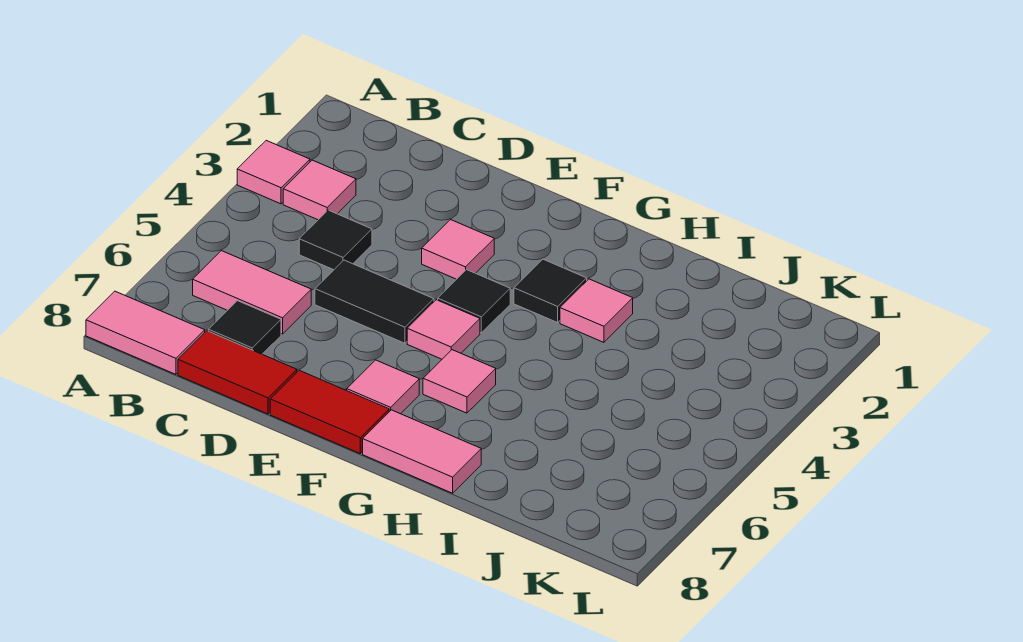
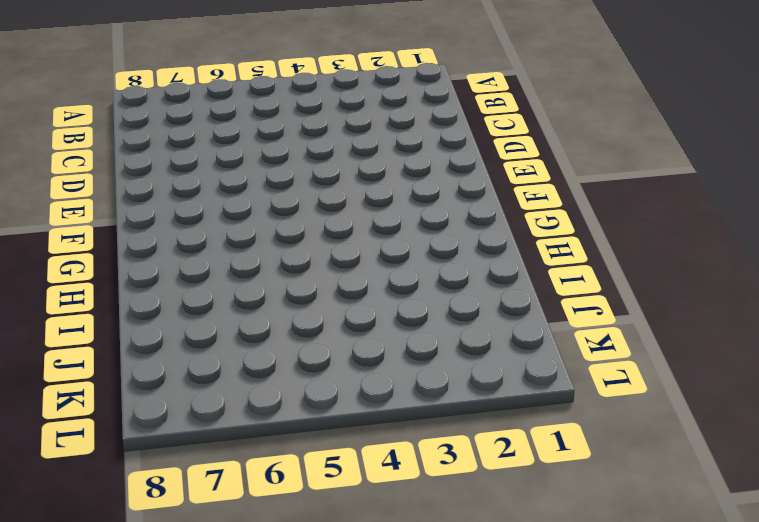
none -> pink tile A3 level 1
none -> pink tile A8:B8 level 1
none -> pink tile B3 level 1

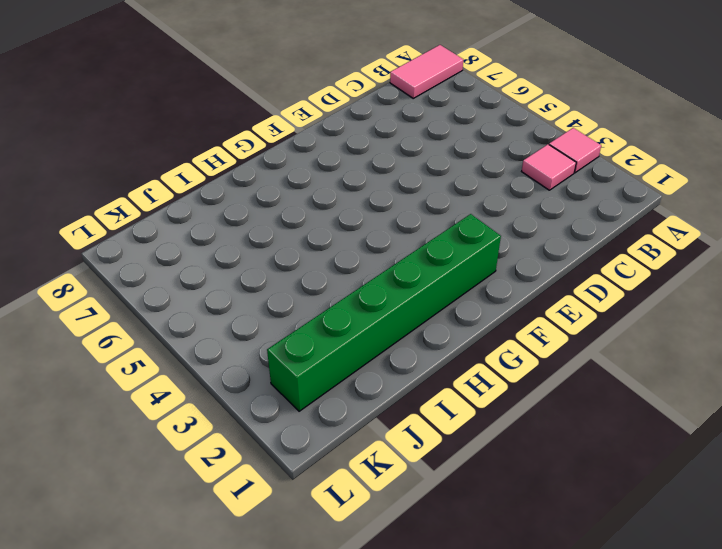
green brick F2:K2 level 1 -> none
none -> pink tile B6:C6 level 1
none -> black tile C4 level 1
none -> black tile C7 level 1

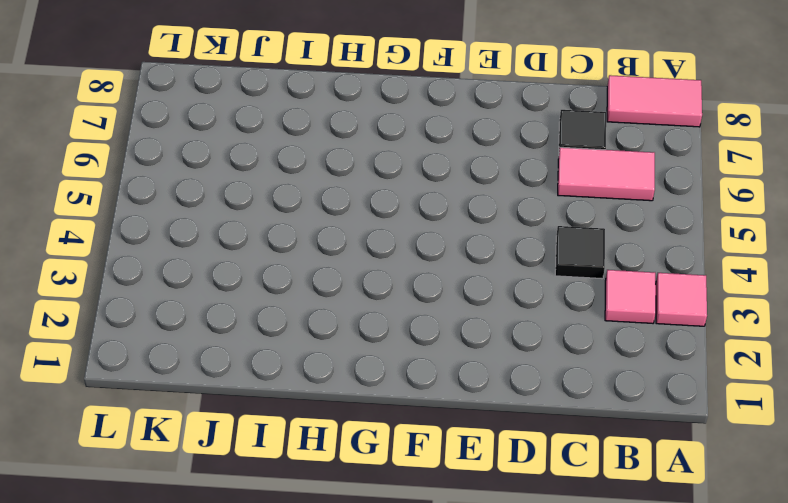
none -> red tile C8:D8 level 1
none -> black tile D5:E5 level 1
none -> pink tile E3 level 1

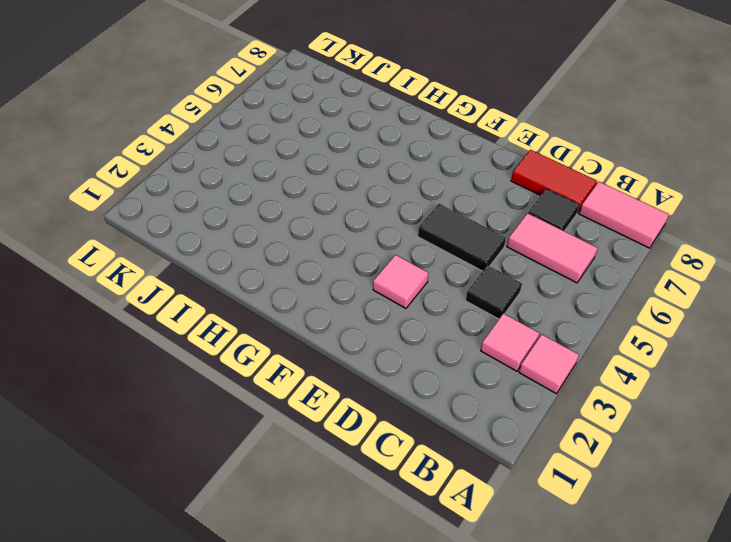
none -> red tile E8:F8 level 1
none -> black tile F4 level 1
none -> pink tile F5 level 1

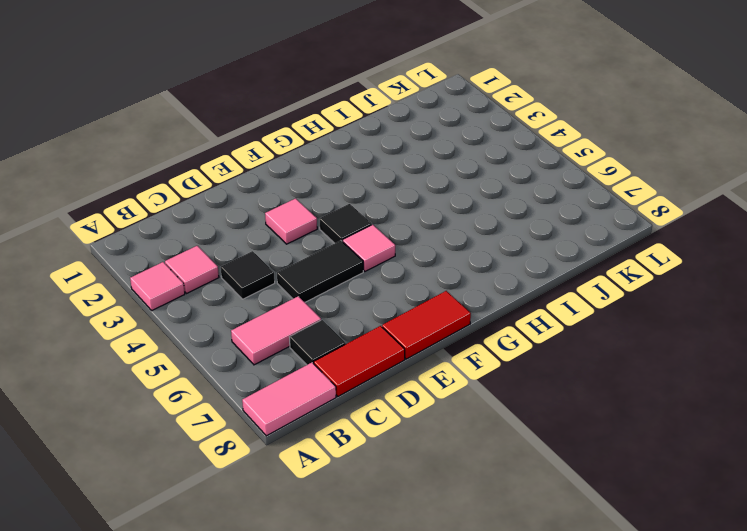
none -> pink tile F7 level 1
none -> black tile G3 level 1
none -> pink tile G6 level 1

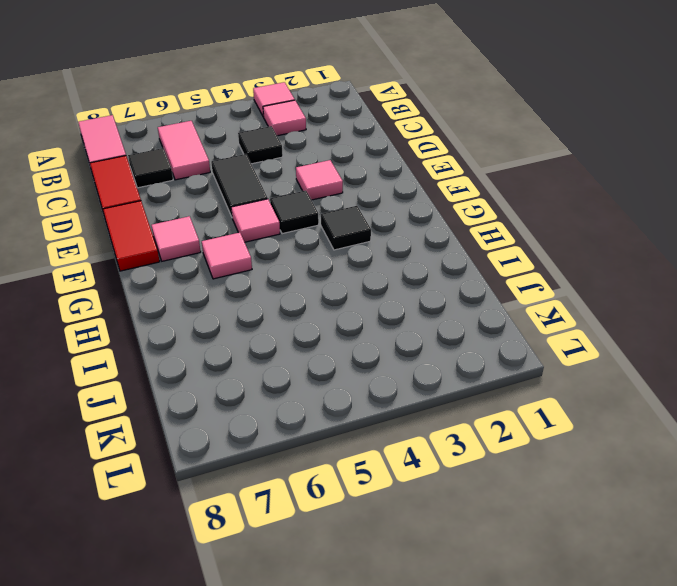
none -> pink tile G8:H8 level 1
none -> pink tile H3 level 1

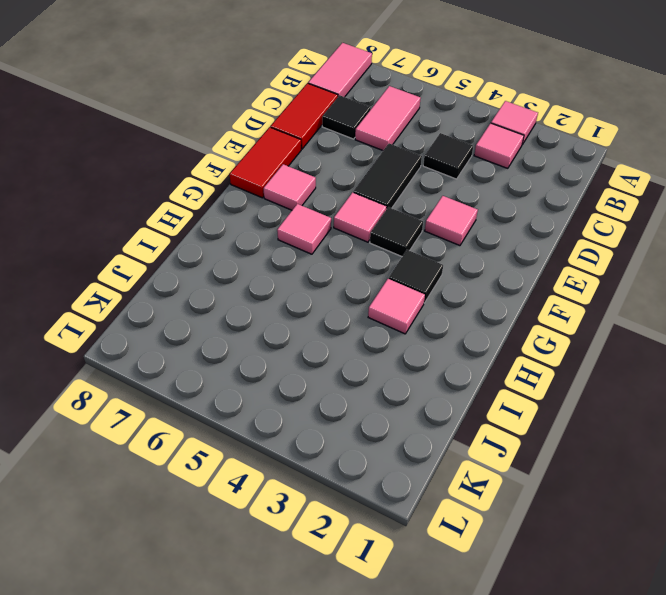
none -> pink tile G8:H8 level 1

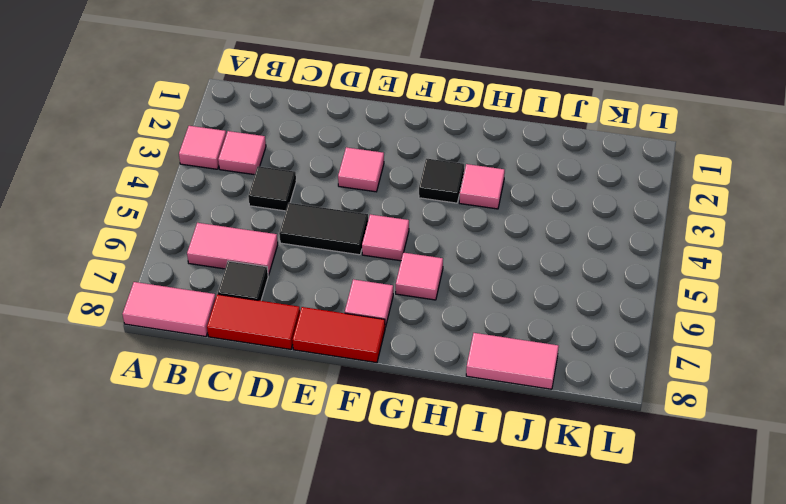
pink tile I8:J8 level 1 -> pink tile G8:H8 level 1
none -> black tile F4 level 1

